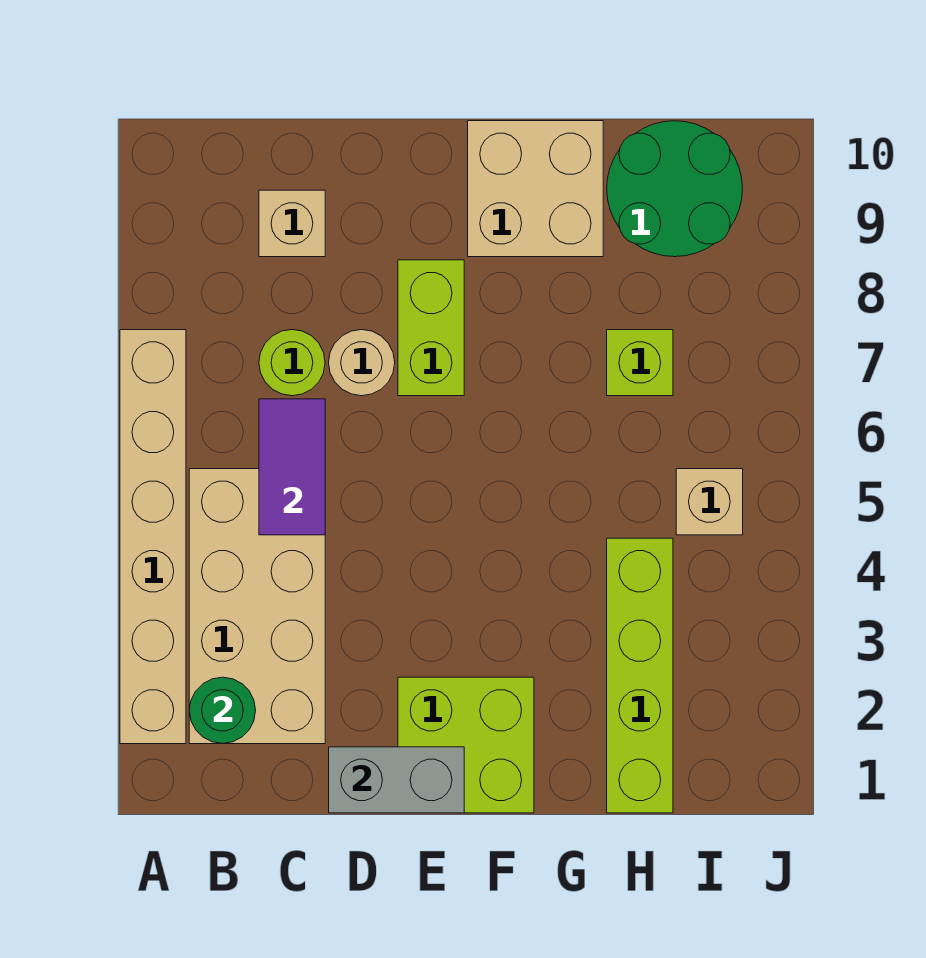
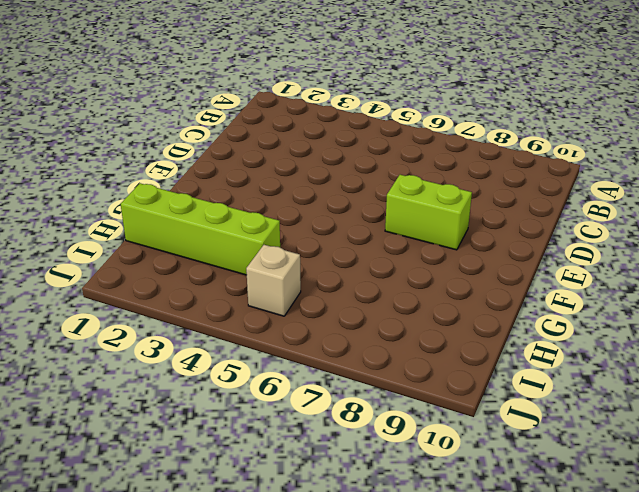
none -> tan brick A2:A7 level 1
none -> tan brick B2:C5 level 1
none -> lime round brick C7 level 1

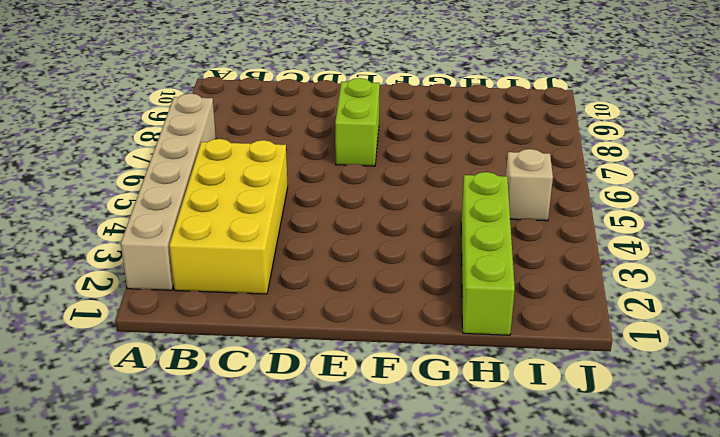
yellow brick B2:C5 level 1 -> tan brick B2:C5 level 1
none -> lime round brick C7 level 1
none -> tan brick C9 level 1
none -> tan round brick D7 level 1

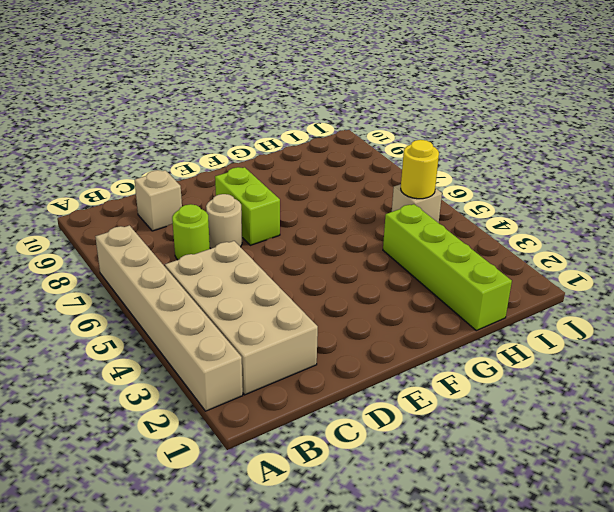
yellow round brick I5 level 2 -> none
none -> lime brick E1:F2 level 1
none -> tan brick F9:G10 level 1
none -> lime brick H7 level 1

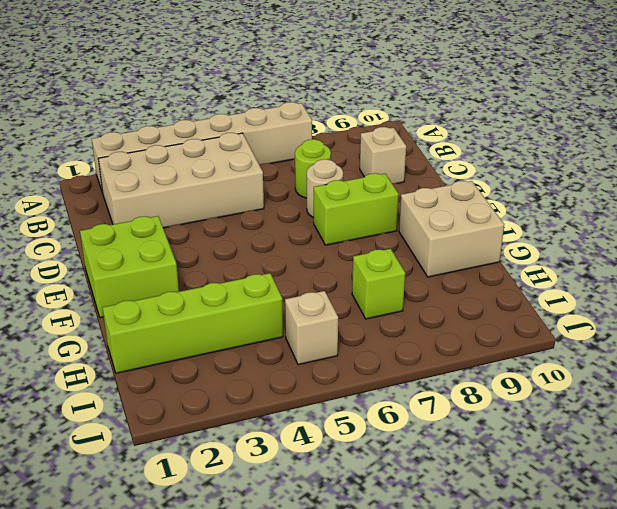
none -> green round brick H9:I10 level 1
none -> green round brick B2 level 2
none -> purple tile C5:C6 level 2

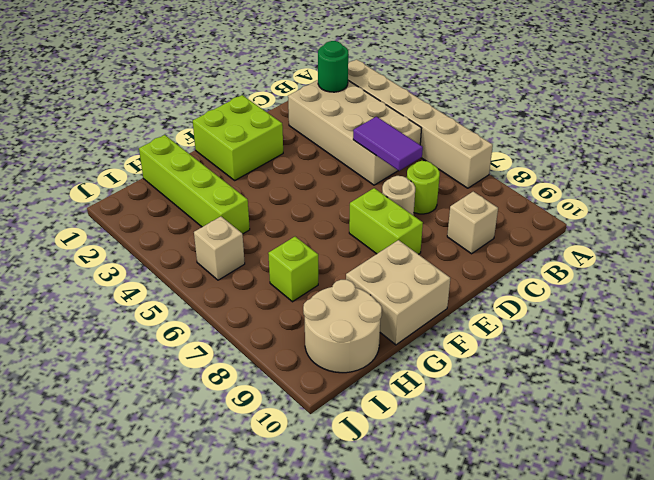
tan round brick H9:I10 level 1 -> green round brick H9:I10 level 1
none -> grey brick D1:E1 level 2

